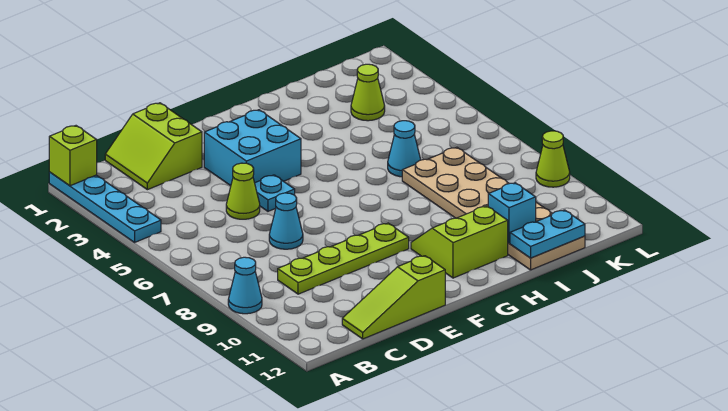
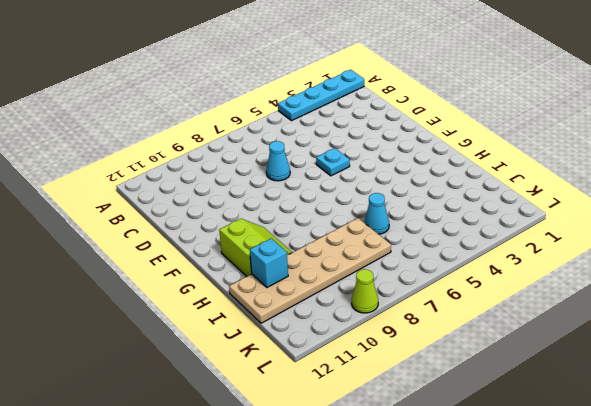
none -> cyan cone A9 level 1
none -> lime slope C1:D2 level 1 top D
none -> lime plate C9:F9 level 1

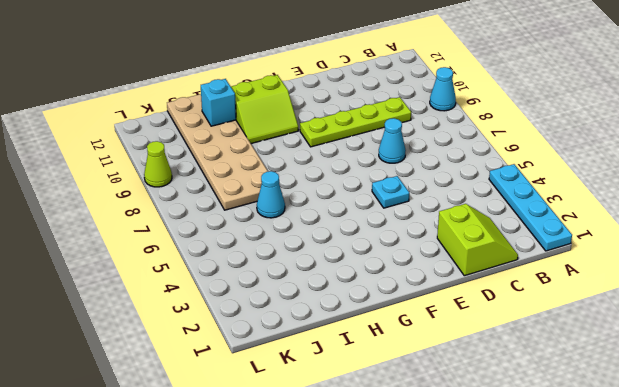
none -> lime slope C12:E12 level 1 top E
none -> lime cone D5 level 1
none -> cyan brick E3:F4 level 1

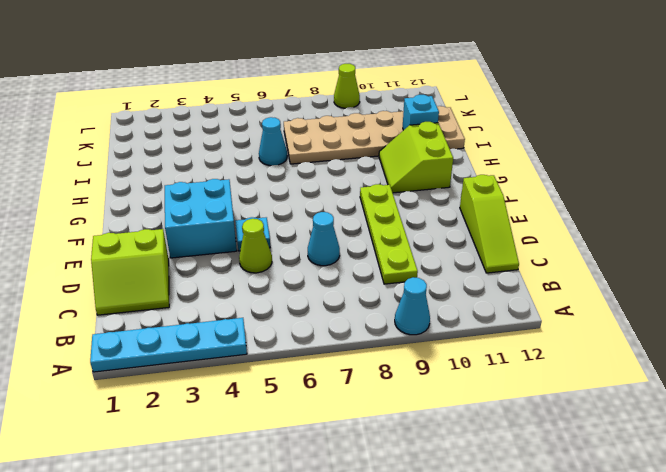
none -> lime cone J3 level 1
none -> lime brick A1 level 2
none -> cyan plate I12:J12 level 2

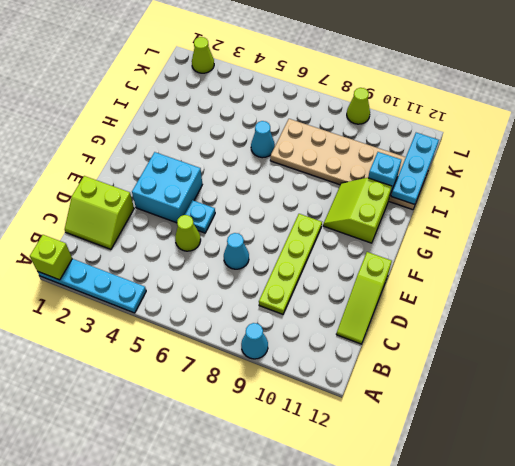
cyan plate I12:K12 level 2 -> cyan plate I12:J12 level 2
lime cone L2 level 1 -> lime cone J3 level 1

